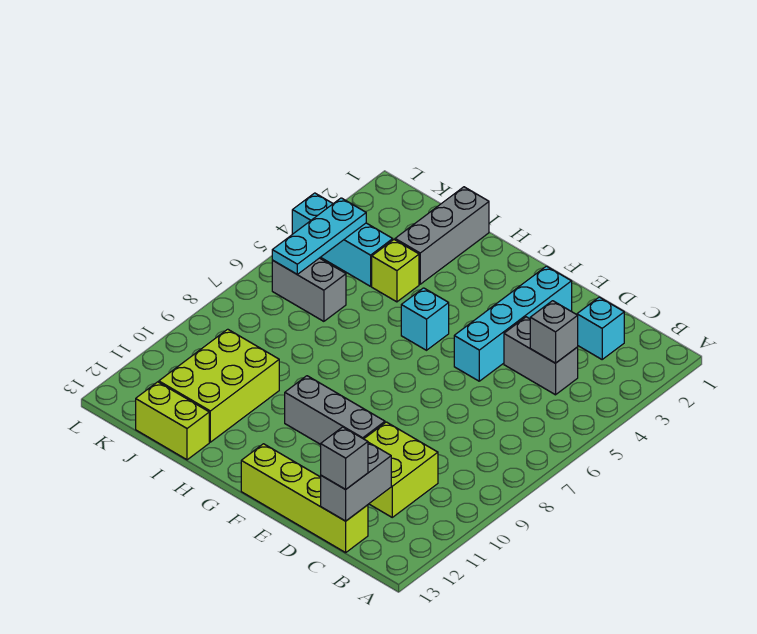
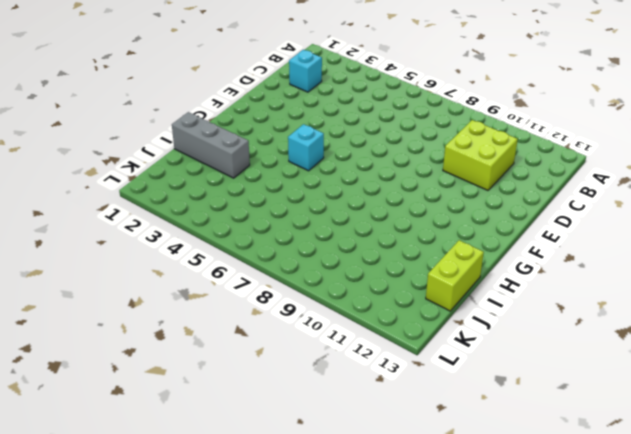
none -> grey brick C4:D4 level 1
none -> lime brick C13:F13 level 1
none -> cyan brick E2:E5 level 1

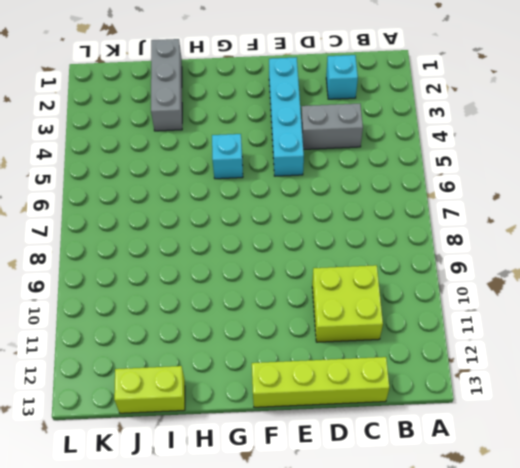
none -> grey brick E10:G10 level 1
none -> lime brick I4 level 1
none -> lime brick I10:J12 level 1

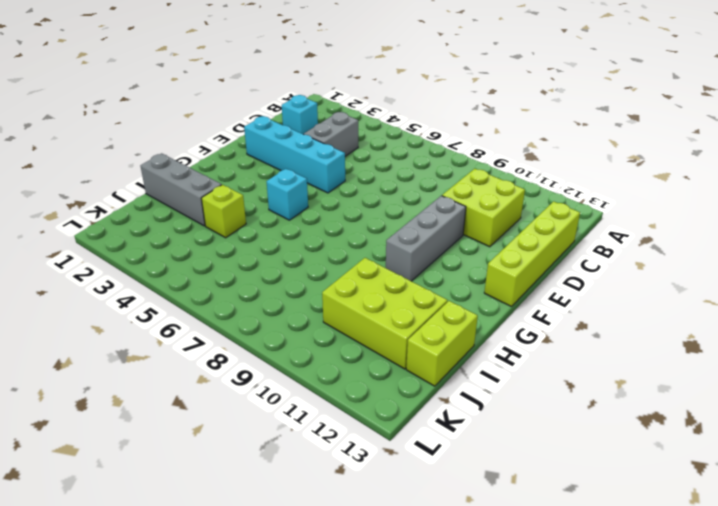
none -> cyan brick J4:L4 level 1
none -> grey brick J6:K6 level 1
none -> grey brick C4 level 2

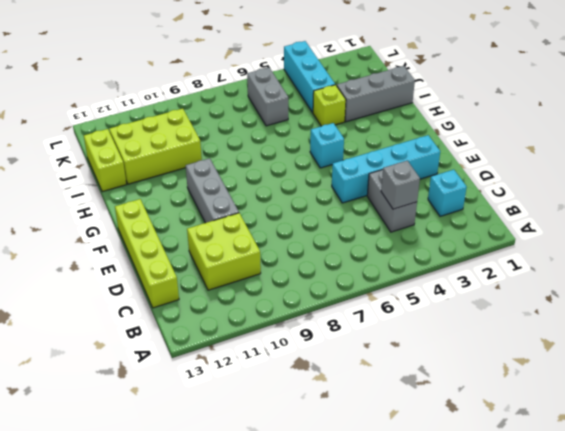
none -> grey brick C12:C13 level 2
none -> cyan plate K4:K6 level 2
none -> grey brick C13 level 3

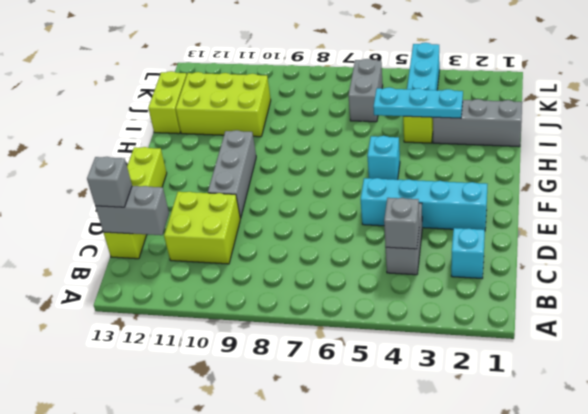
cyan plate I3:I5 level 2 -> cyan plate K4:K6 level 2

